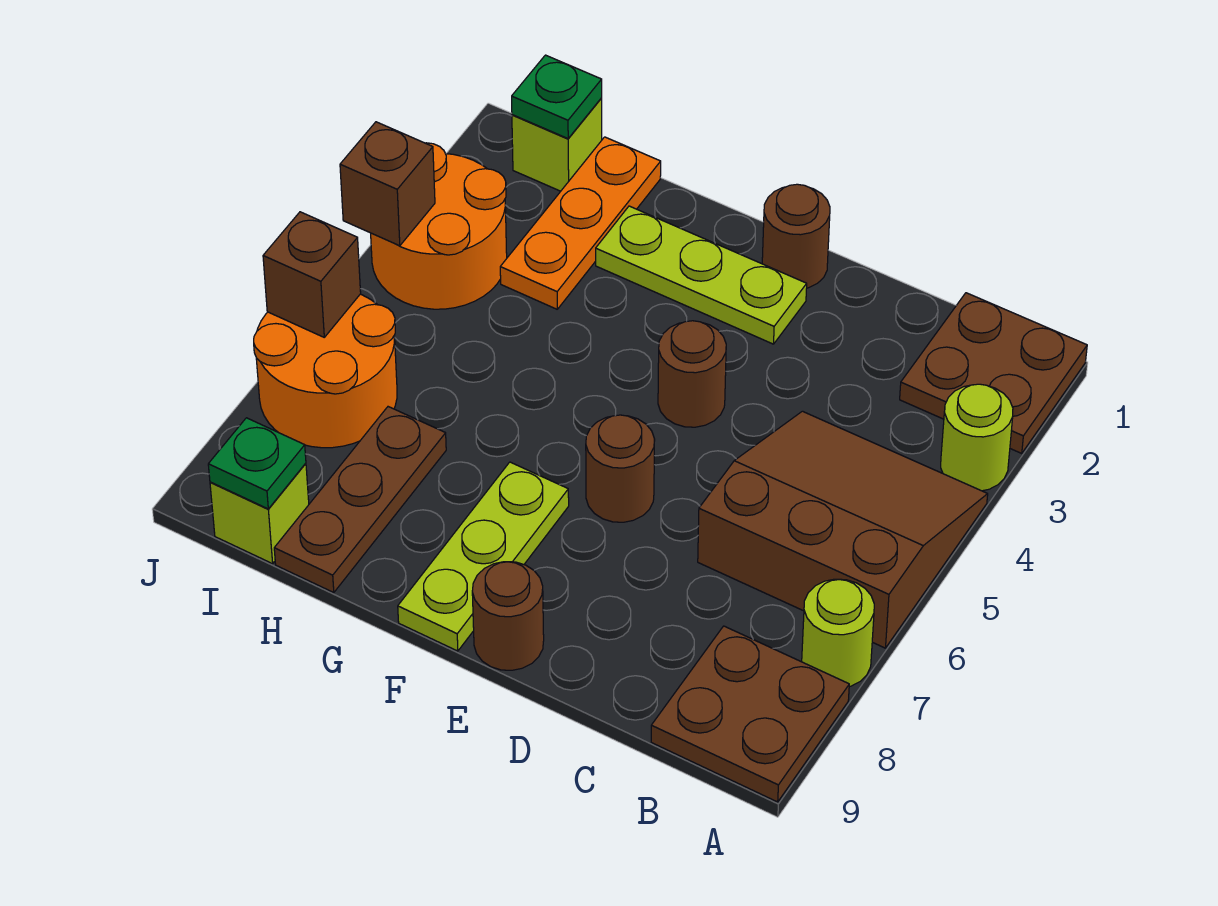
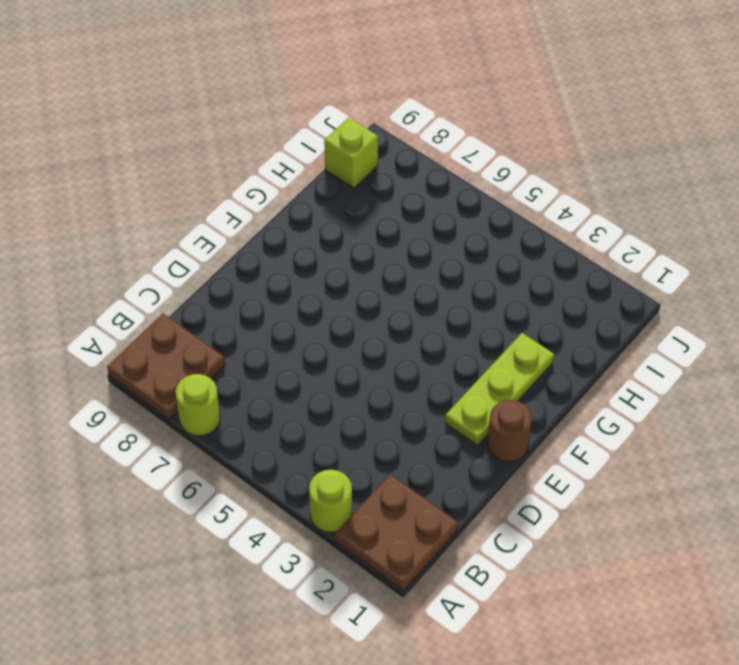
none -> brown slope A4:C6 level 1 top 6
none -> brown round brick E4 level 1
none -> brown round brick E6 level 1

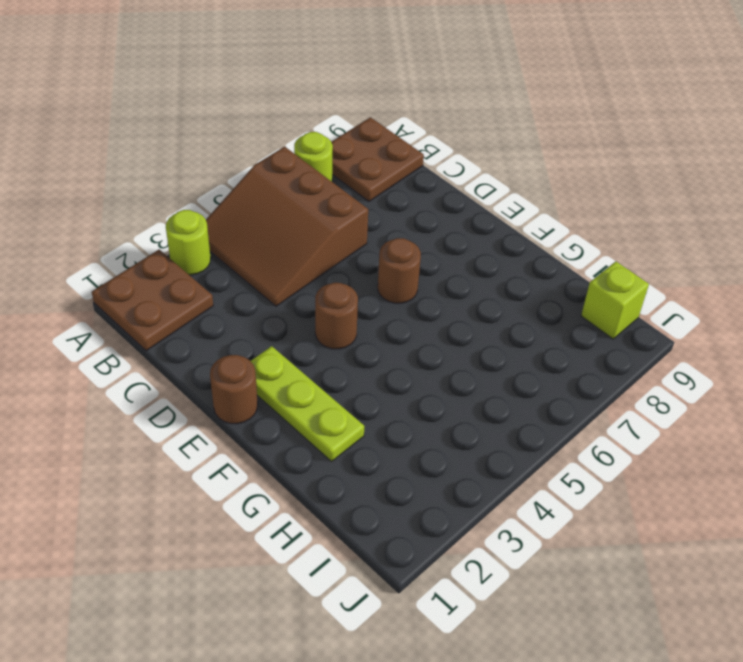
none -> brown round brick E9 level 1
none -> lime plate F7:F9 level 1
none -> orange plate H1:H3 level 1

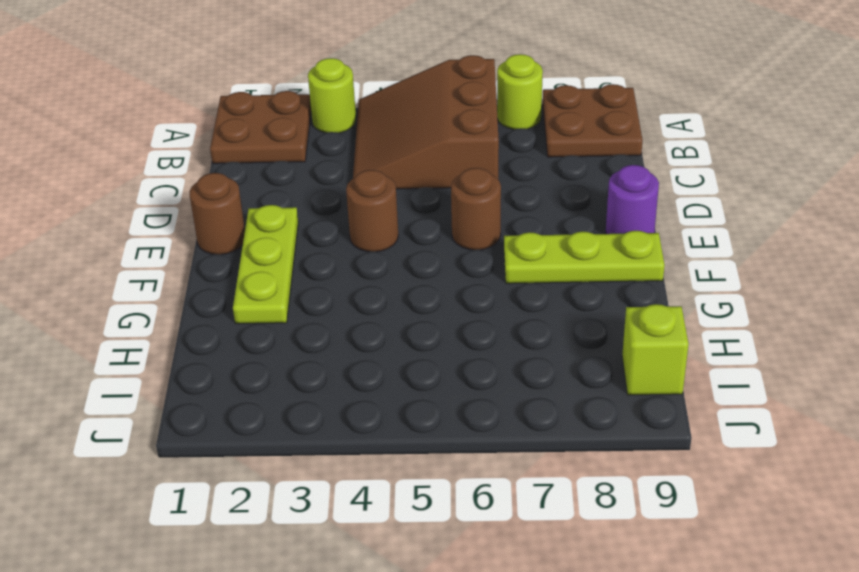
purple round brick E9 level 1 -> brown round brick E9 level 1
none -> orange plate H1:H3 level 1
none -> brown plate H7:H9 level 1
none -> lime brick I1 level 1

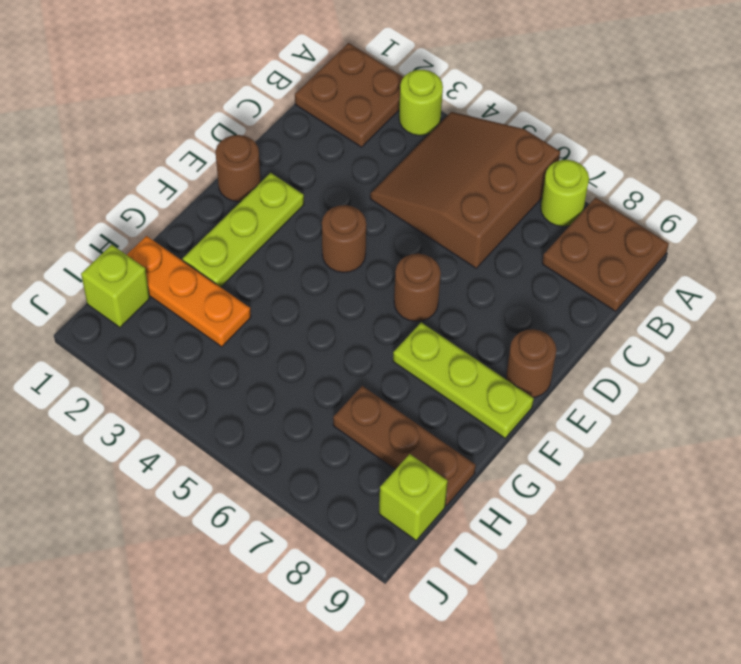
none -> orange round brick I3:J4 level 1
none -> orange round brick I6:J7 level 1
none -> green plate I1 level 2

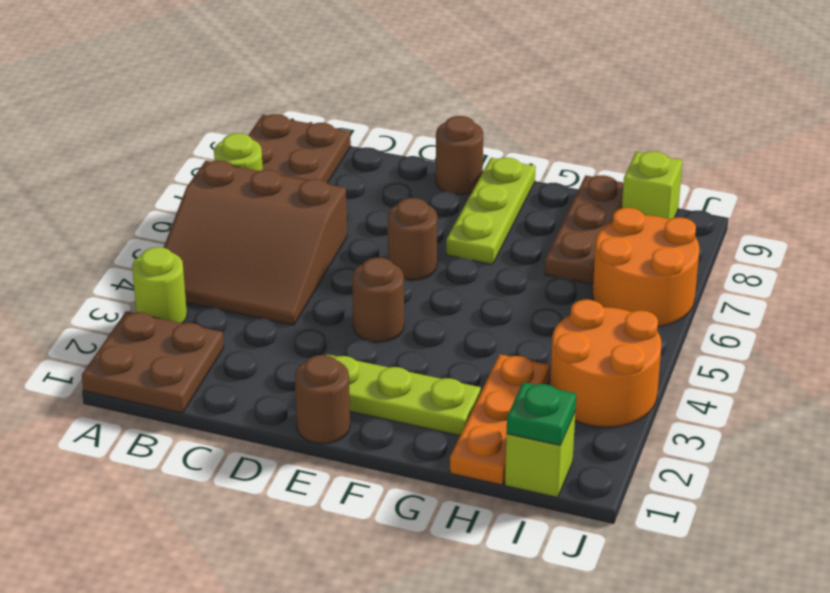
none -> green plate I9 level 2
none -> brown brick J4 level 2
none -> brown brick J6 level 2

